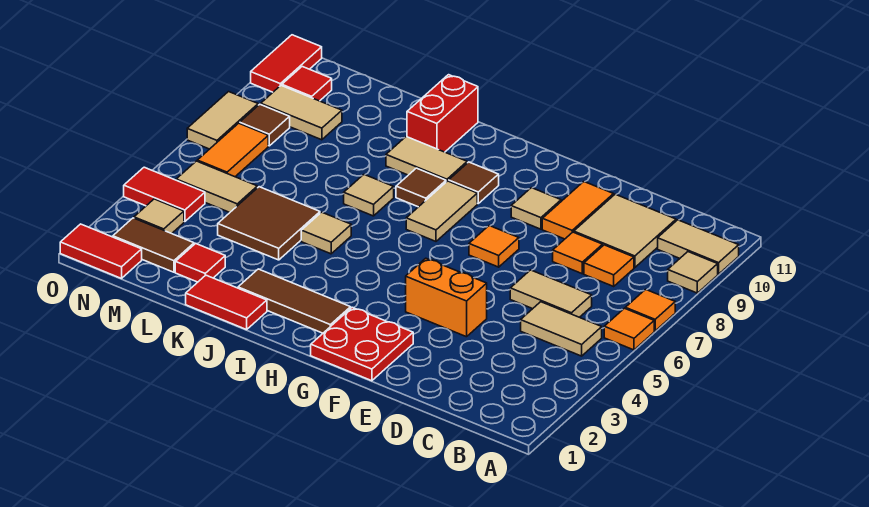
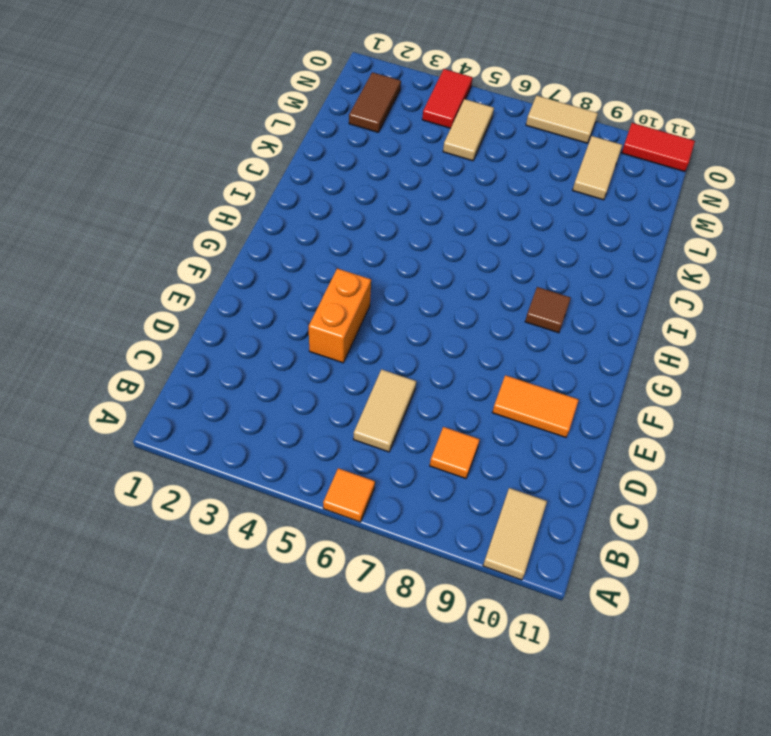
none -> orange tile A7 level 1
none -> tan tile A9 level 1
none -> tan tile B5:C5 level 1
none -> tan tile C9:D10 level 1

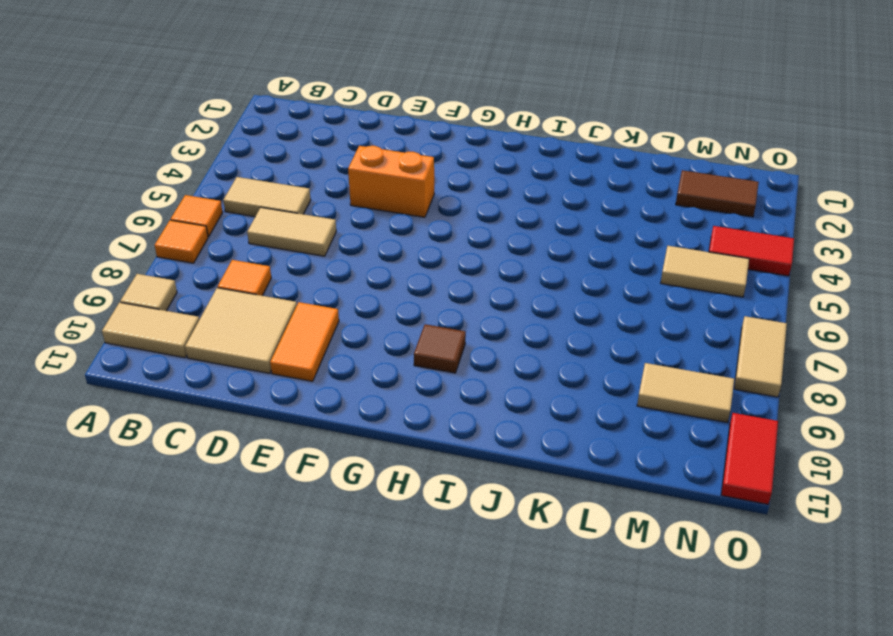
none -> orange tile D8 level 1
none -> red plate F1:G2 level 1
none -> orange tile F7 level 1
none -> tan tile F9 level 1

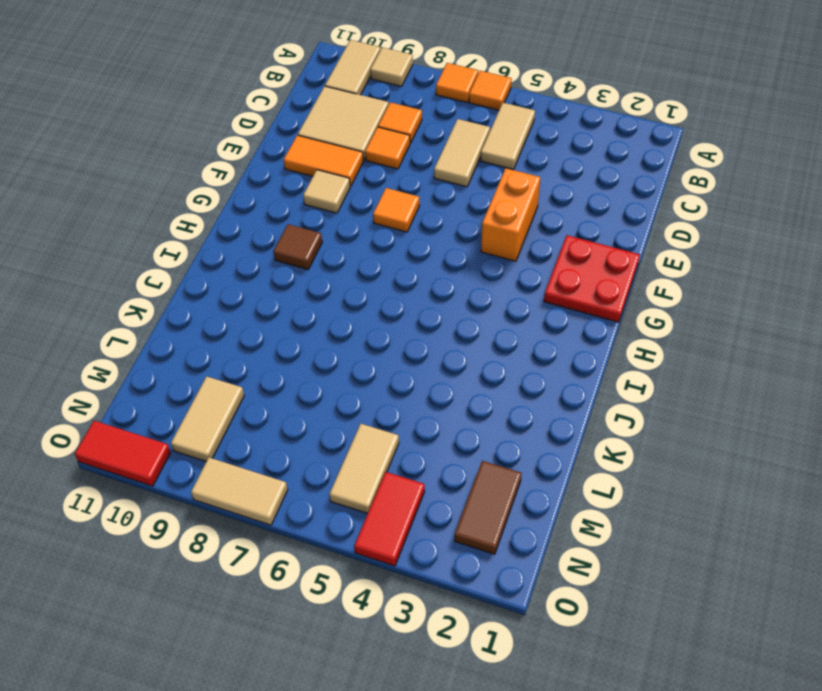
none -> brown tile H2:J2 level 1
none -> tan tile H7:H8 level 1
none -> brown tile I8 level 1
none -> tan tile I9:J9 level 1

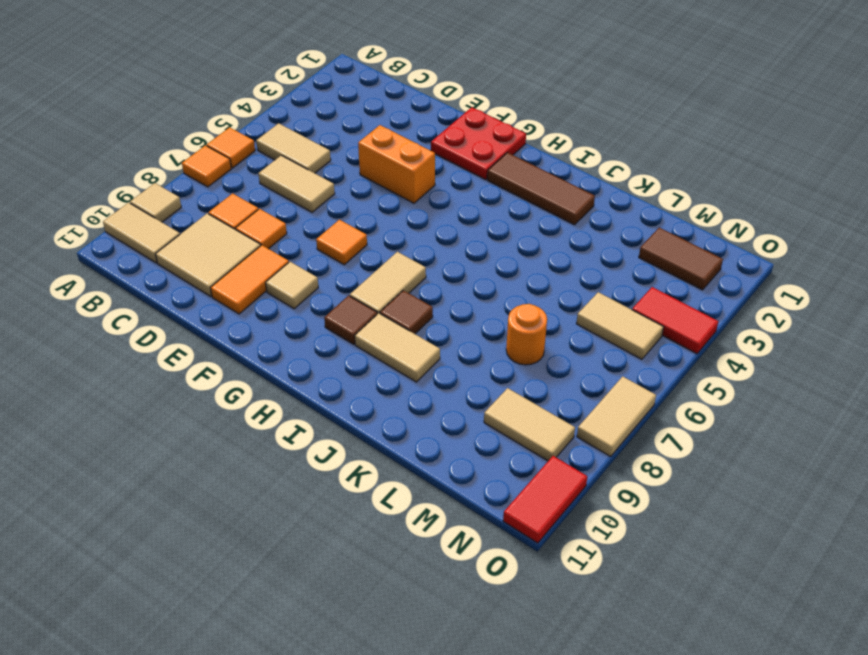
orange round brick L7 level 1 -> none
none -> red tile J1:K1 level 1
none -> tan tile J5 level 1
none -> tan tile J7 level 1
none -> red brick J10:J11 level 1

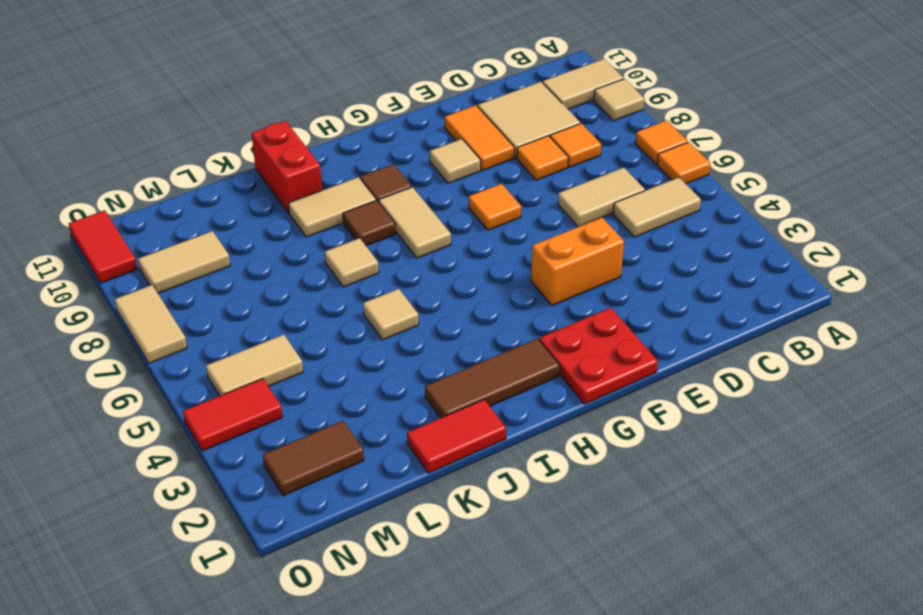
none -> brown tile K4:L5 level 1
none -> red tile L2 level 1
none -> red tile N1:O1 level 1
none -> tan tile N3 level 1

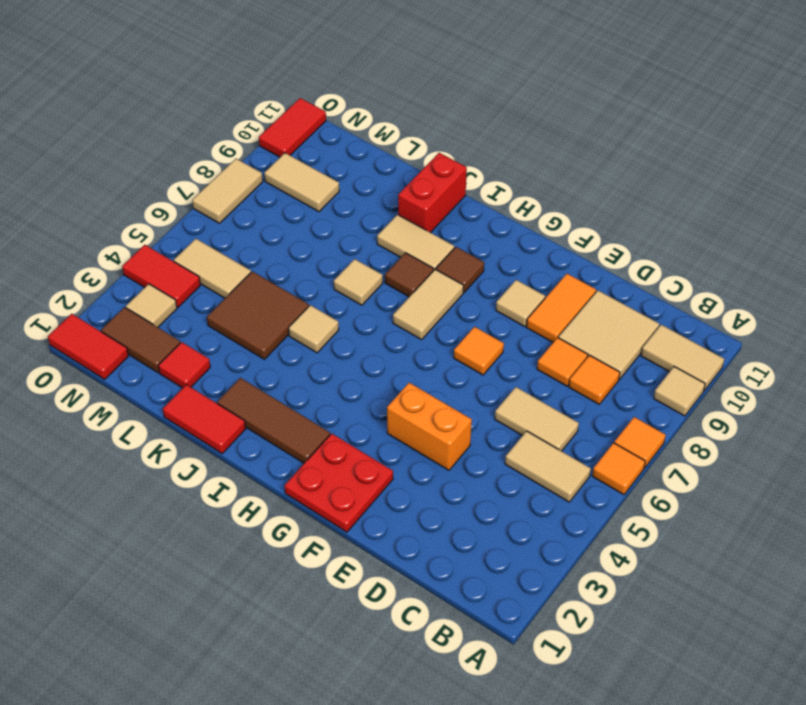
none -> orange tile N6:N7 level 1
none -> brown tile N8 level 1
none -> red tile N10 level 1

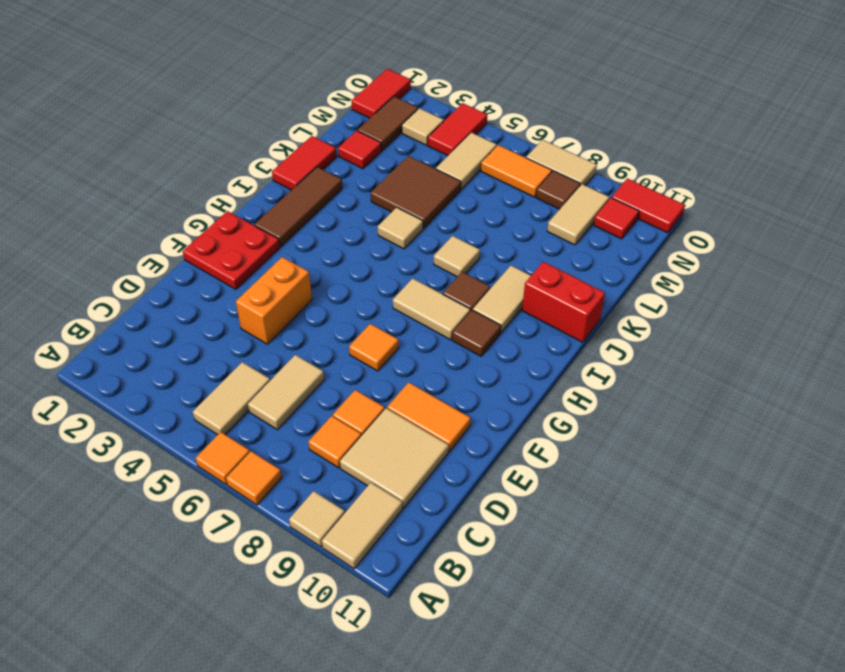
none -> tan tile F9 level 1

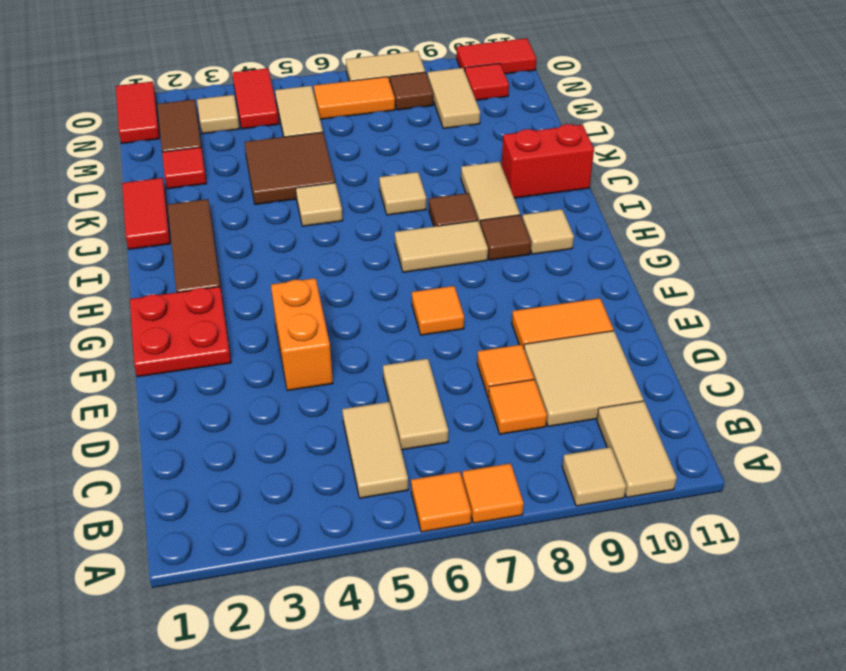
tan tile H10 level 1 -> tan tile F9 level 1

